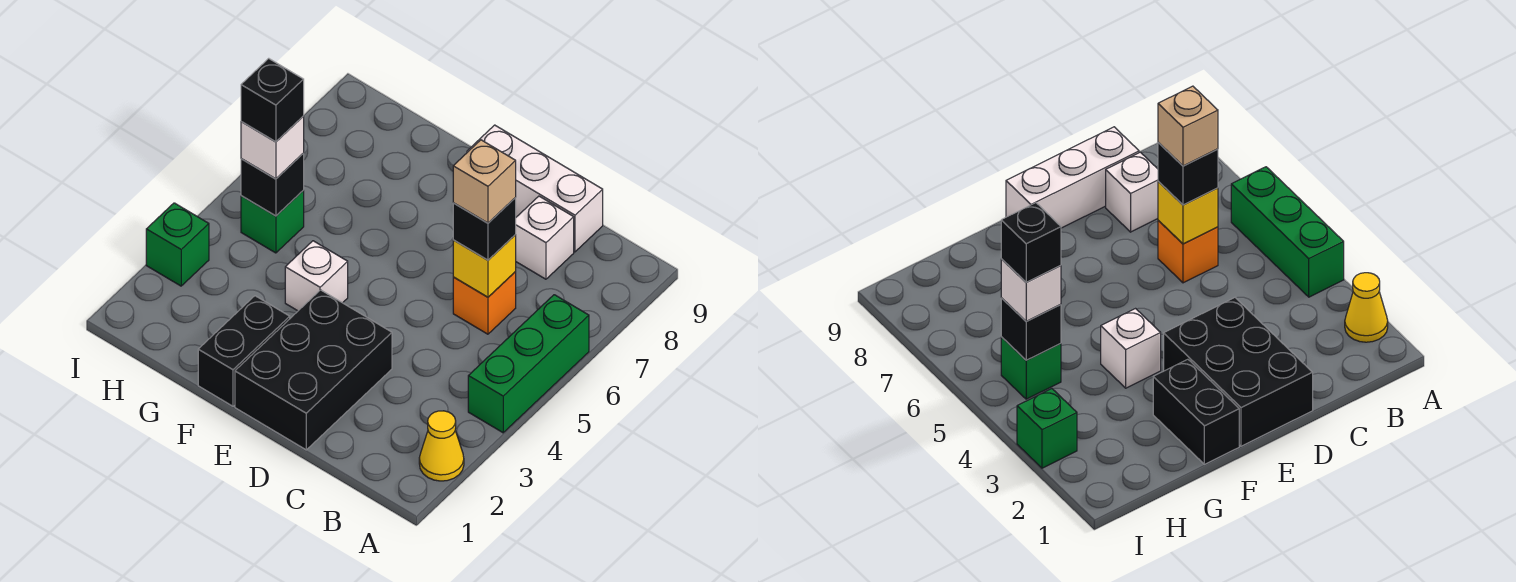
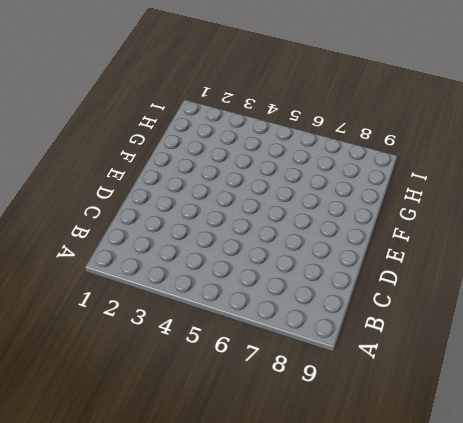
none -> yellow cone A2 level 1
none -> green brick A4:A6 level 1
none -> orange brick C6 level 1

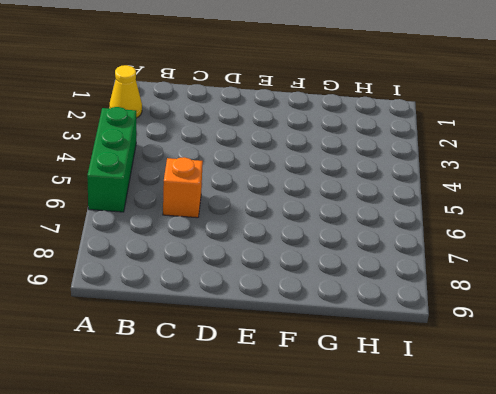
none -> white brick C8 level 1
none -> white brick C9:E9 level 1
none -> black brick D1:E3 level 1

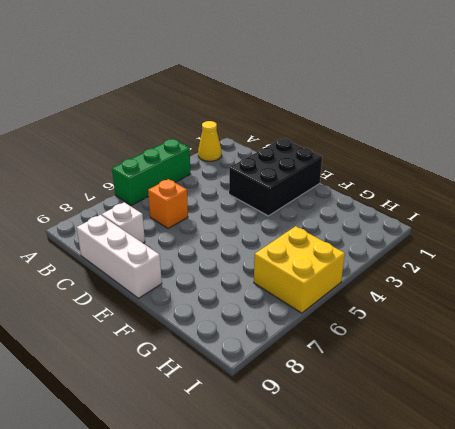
yellow brick H5:I6 level 1 -> green brick H5 level 1
none -> black brick F1:F2 level 1
none -> white brick F4 level 1
none -> green brick I3 level 1

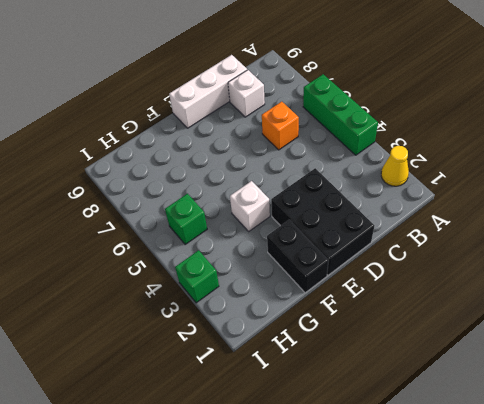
none -> yellow brick C6 level 2
none -> black brick H5 level 2
none -> black brick C6 level 3

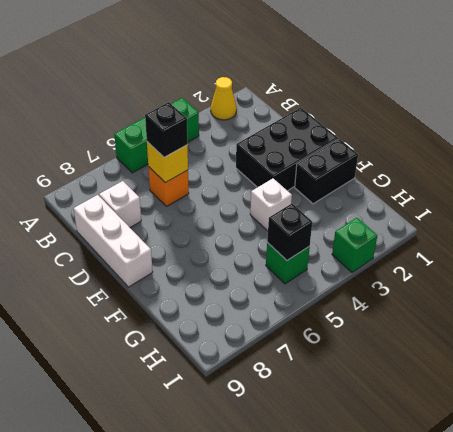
none -> white brick H5 level 3
none -> tan brick C6 level 4
none -> black brick H5 level 4

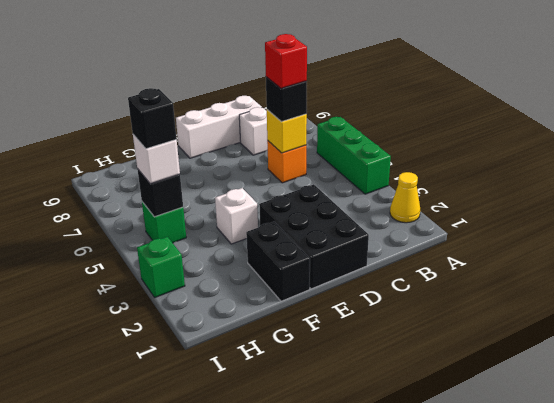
red brick C6 level 4 -> tan brick C6 level 4

